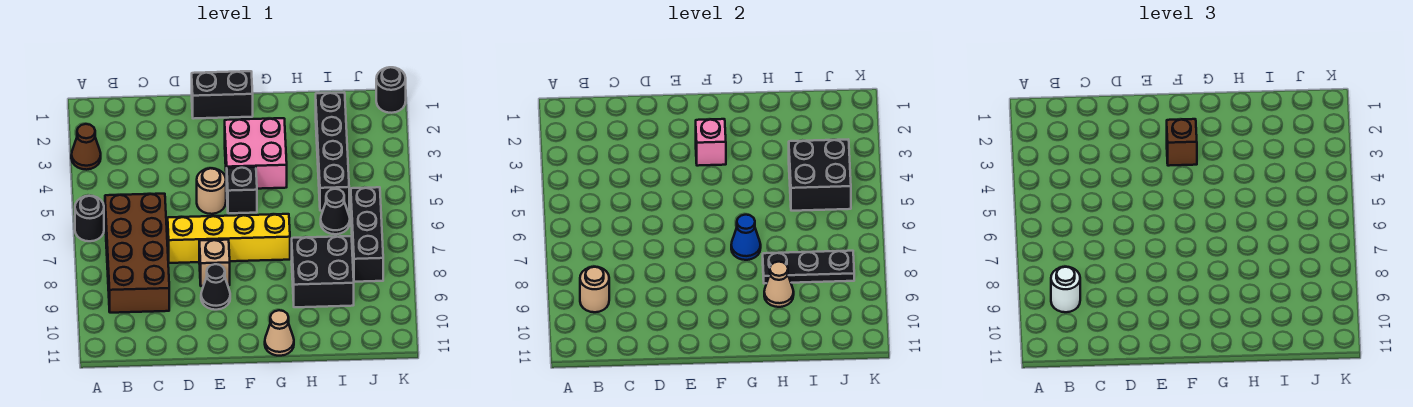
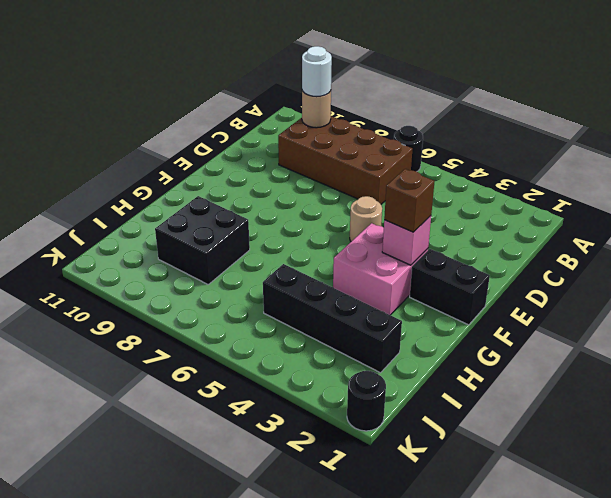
black brick F1:F2 level 1 -> black brick E1:F1 level 1
none -> brown cone A3 level 1
none -> yellow brick D7:G7 level 1
none -> tan brick E8 level 1

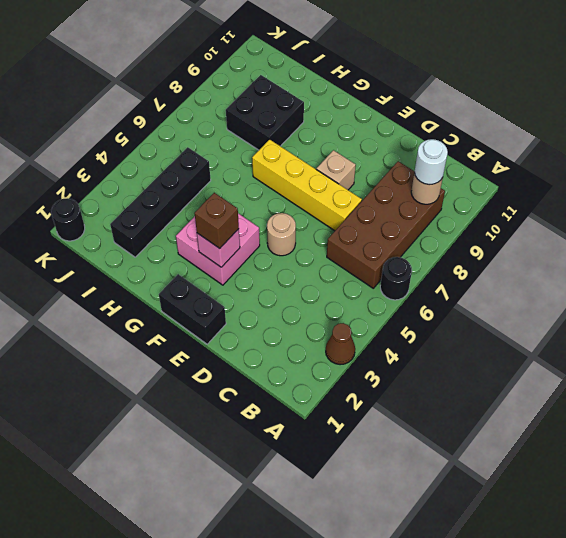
none -> black cone E9 level 1
none -> black brick F5 level 1
none -> tan cone G11 level 1

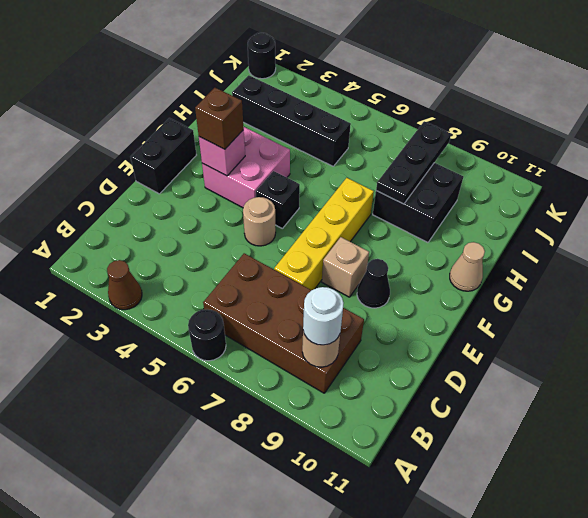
none -> black cone I6 level 1
none -> black brick J6:J8 level 1
none -> blue cone G7 level 2

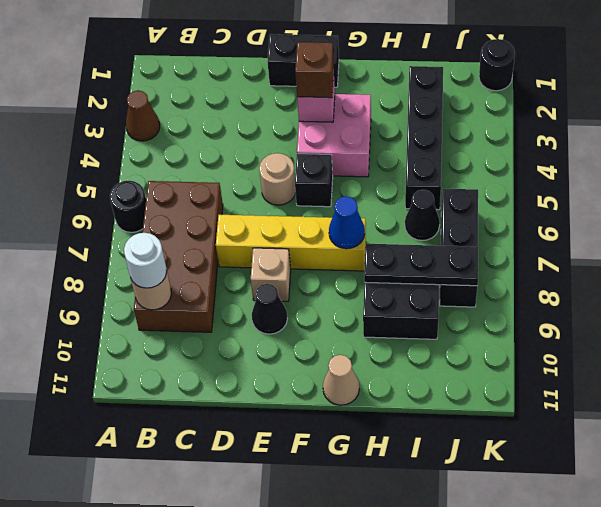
none -> tan cone H9 level 2
none -> black brick I4:J5 level 2

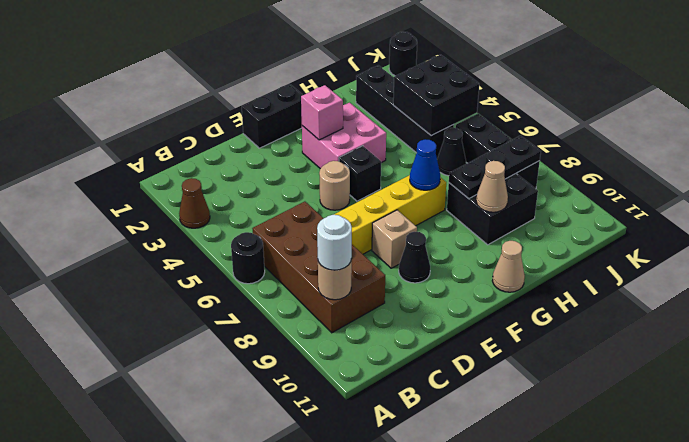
none -> brown brick F3 level 3

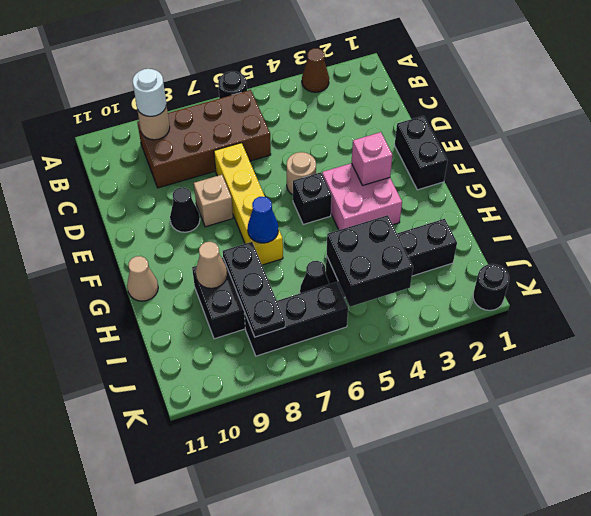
none -> brown brick F3 level 3

